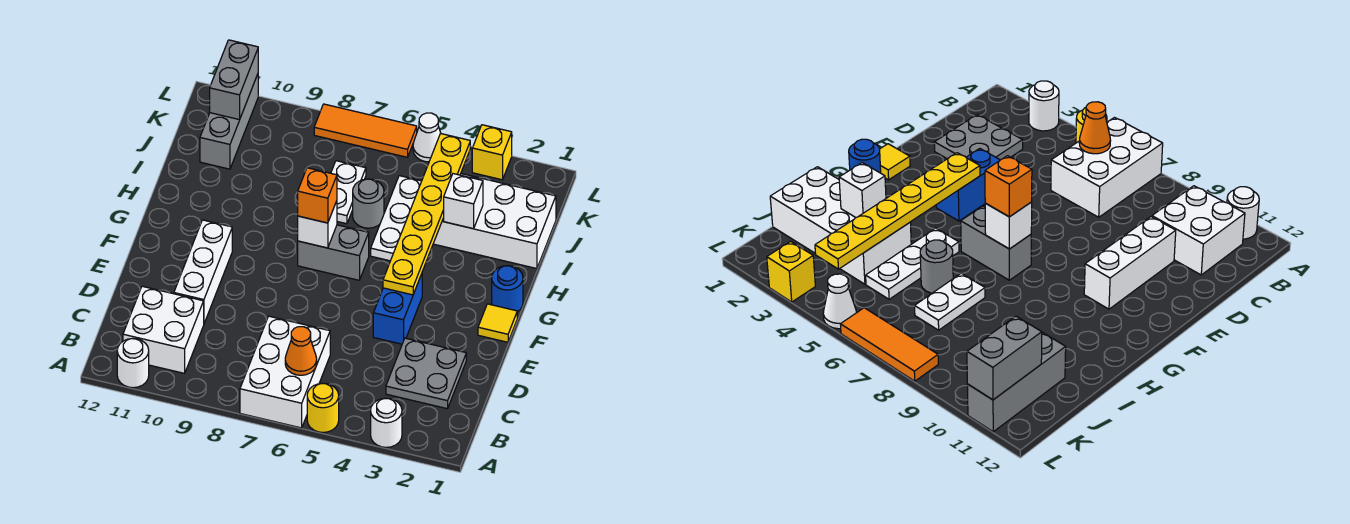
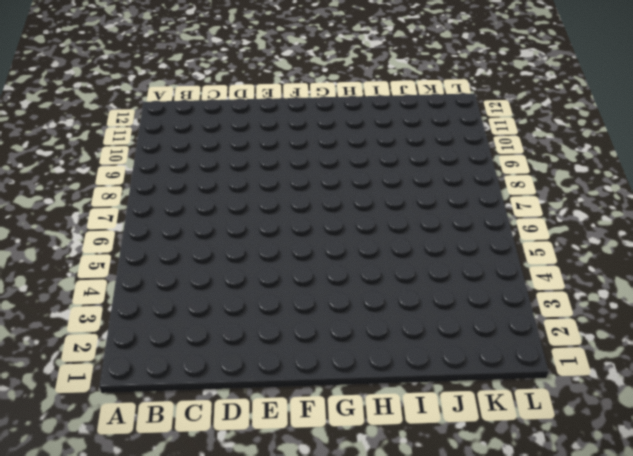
none -> white round brick A3 level 1
none -> yellow round brick A5 level 1
none -> white brick A6:C7 level 1

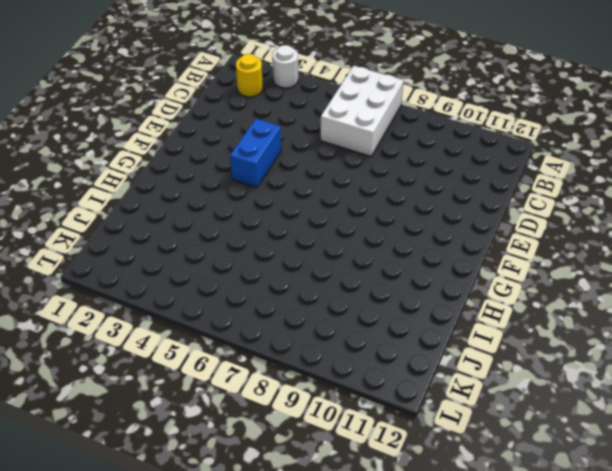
yellow round brick B2 level 1 -> yellow round brick A5 level 1
none -> white round brick A11 level 1
none -> white brick B10:C11 level 1
none -> grey plate C2:D3 level 1

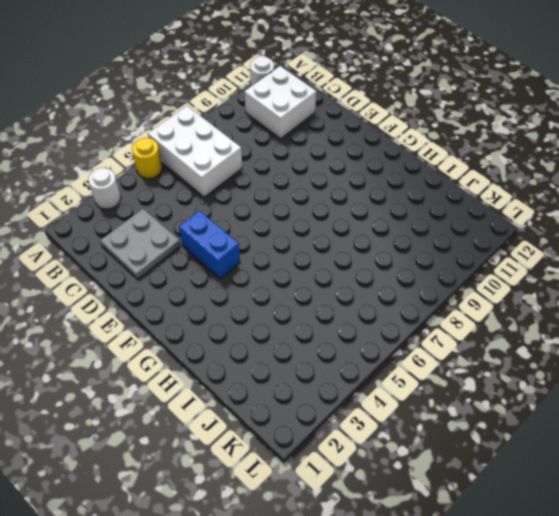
none -> white brick D10:F10 level 1
none -> yellow tile F1 level 1
none -> blue round brick G1 level 1

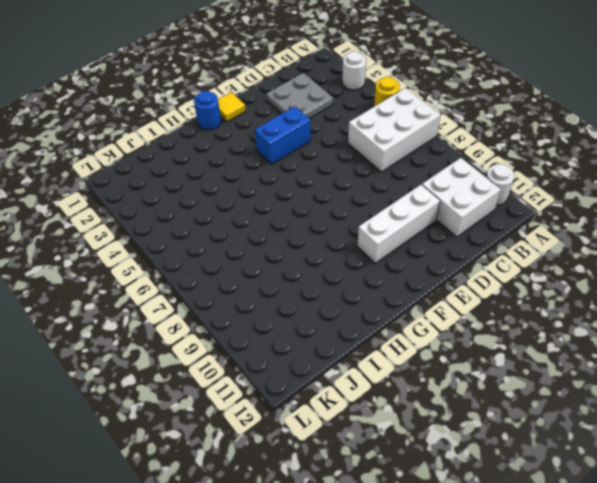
none -> grey brick G6:G7 level 1
none -> white plate H5:J5 level 1
none -> white brick I1:J4 level 1

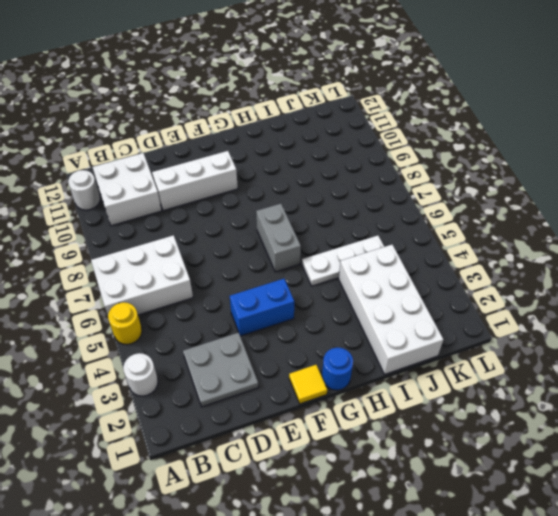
none -> grey round brick I6 level 1
none -> white plate I7:J7 level 1
none -> grey brick J11:L11 level 1

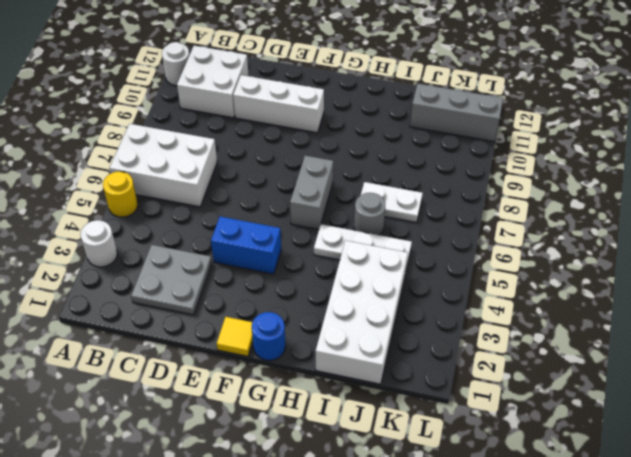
none -> yellow brick L3 level 1
none -> white cone L5 level 1
none -> orange tile L6:L8 level 1

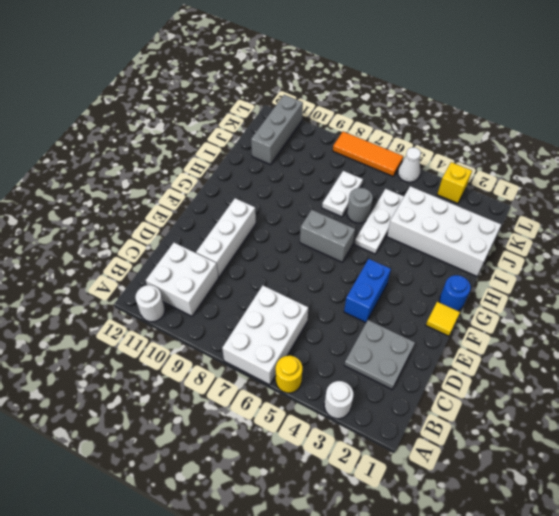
none -> orange cone B6 level 2
none -> yellow plate F4:K4 level 2
none -> white brick G7 level 2

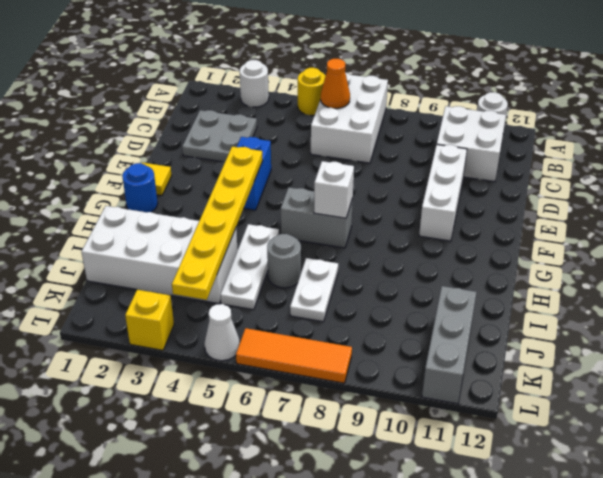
none -> white brick I3 level 2
none -> grey brick K11:L11 level 2
none -> orange brick G7 level 3

